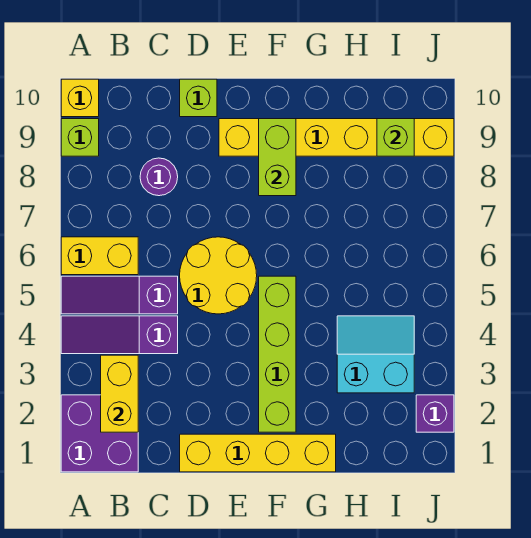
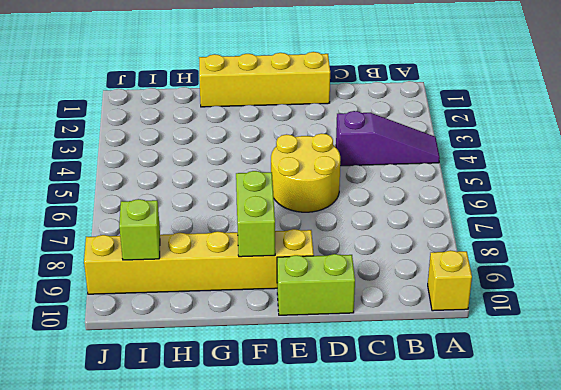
lime brick D10:E10 level 1 -> lime brick D10 level 1
none -> purple brick A1:B2 level 1
none -> purple slope A5:C5 level 1 top C
none -> yellow brick A6:B6 level 1

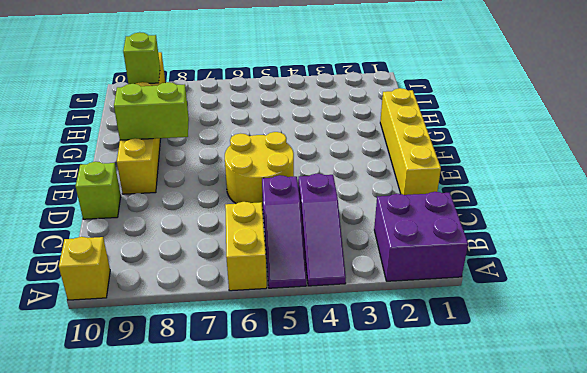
none -> lime brick A9 level 1
none -> purple round brick C8 level 1
none -> lime brick F2:F5 level 1

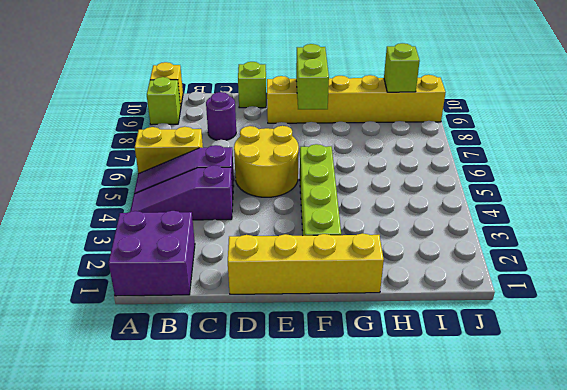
none -> cyan slope H3:I4 level 1 top 3
none -> purple brick J2 level 1
none -> yellow brick B2:B3 level 2

